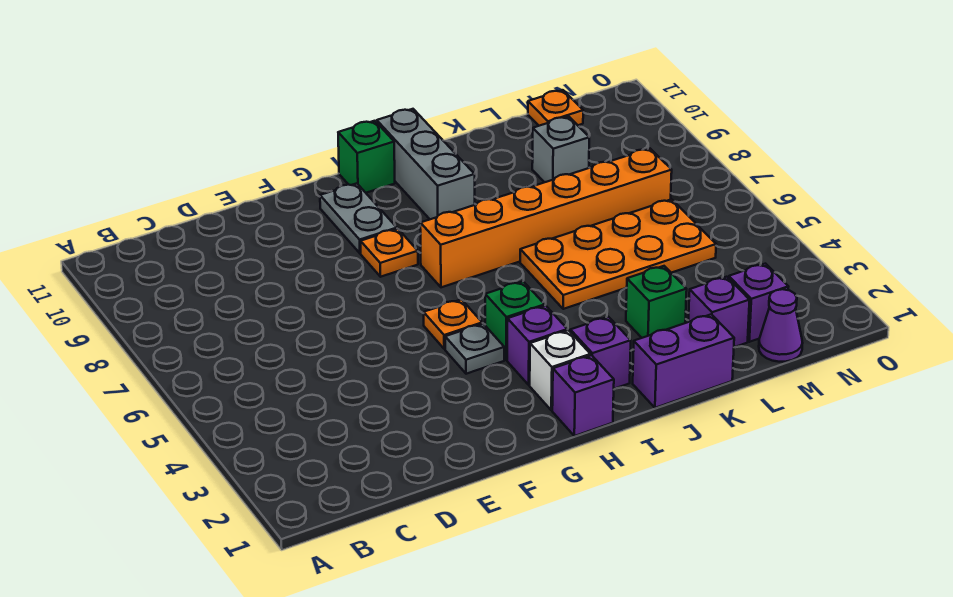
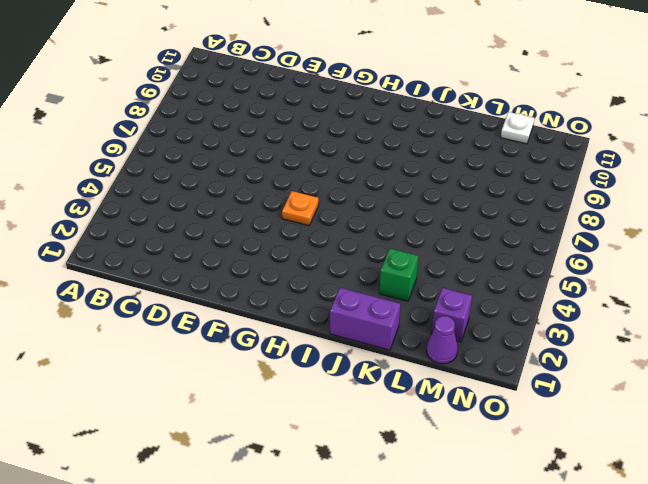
white plate M11 level 1 -> orange plate M11 level 1
none -> grey plate G4 level 1
none -> orange plate G8 level 1
none -> grey plate G9:G10 level 1

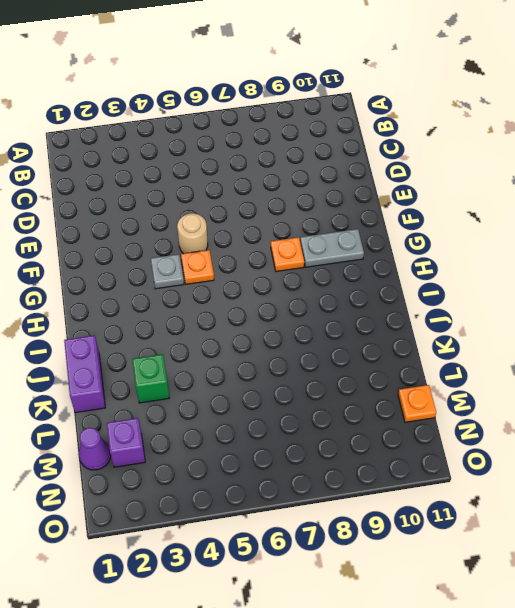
tan round brick F5 level 1 -> none
none -> purple brick H1 level 1
none -> white brick H2 level 1
none -> purple brick H3 level 1

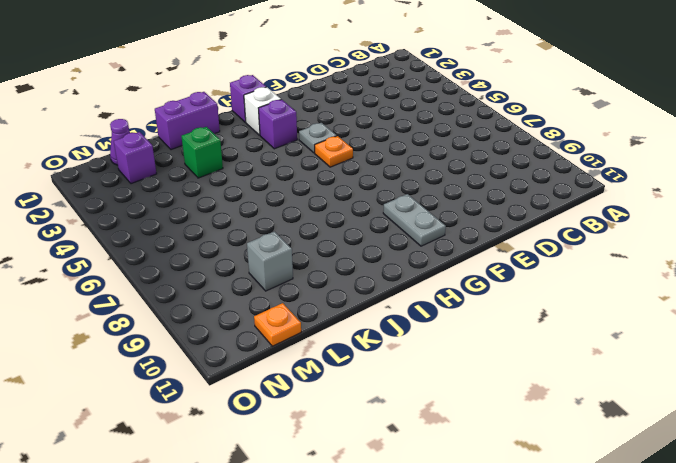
none -> orange plate G8 level 1
none -> green brick H4 level 1
none -> orange brick H7:M7 level 1

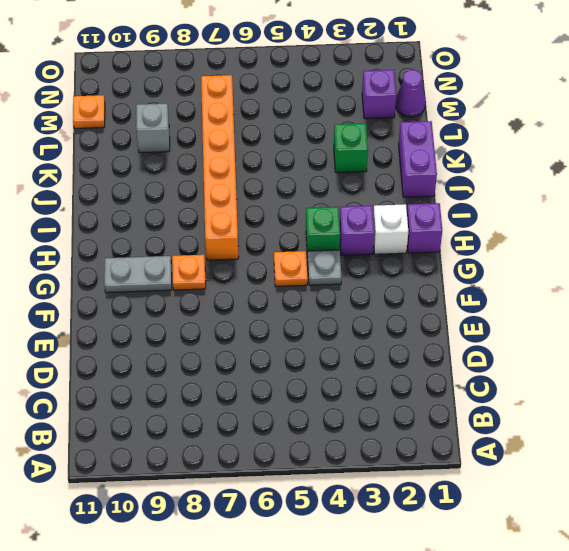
none -> green brick H11 level 1
none -> purple brick I2 level 1
none -> grey brick I9:I11 level 1

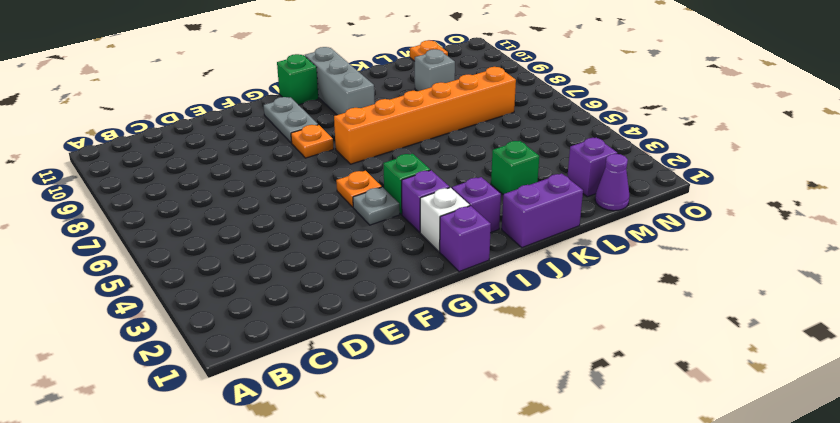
none -> orange plate J5:M6 level 1
none -> purple brick L2 level 1

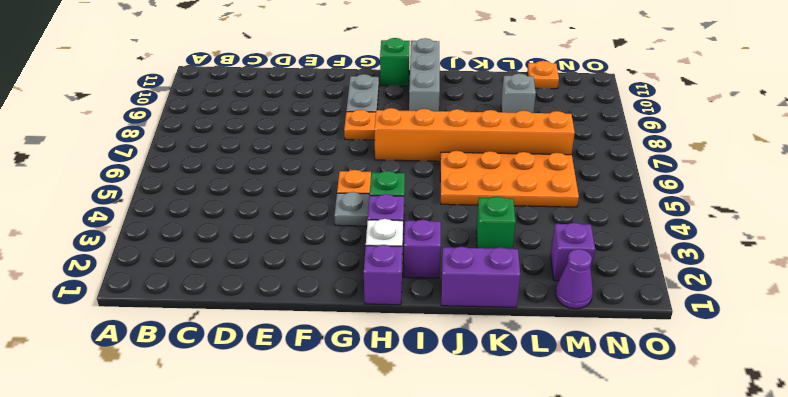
none -> purple brick L2 level 1

